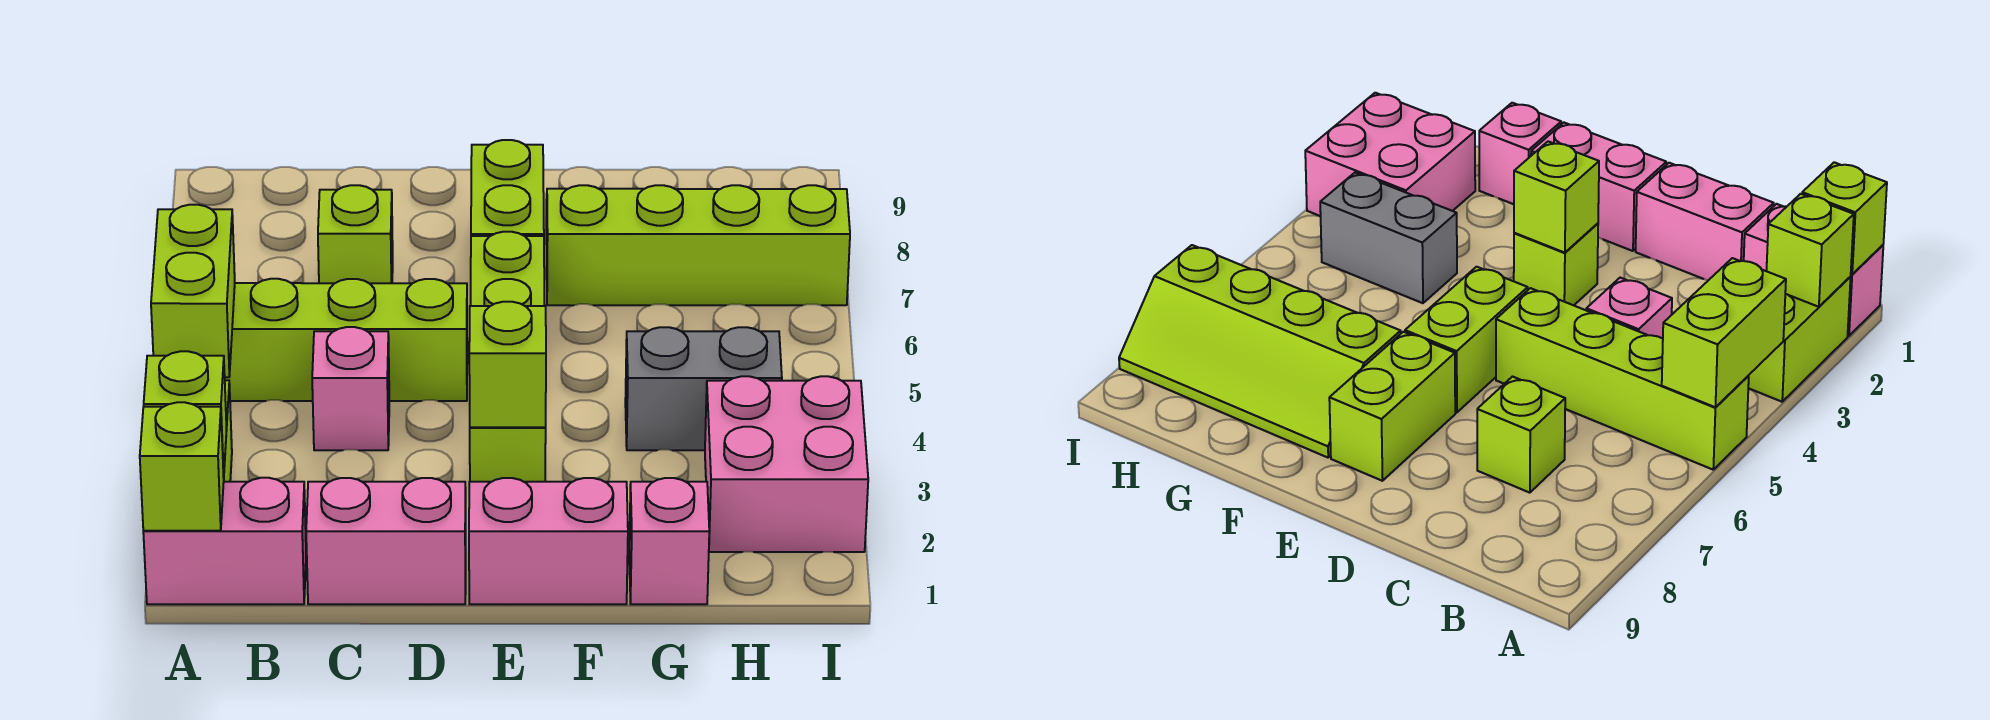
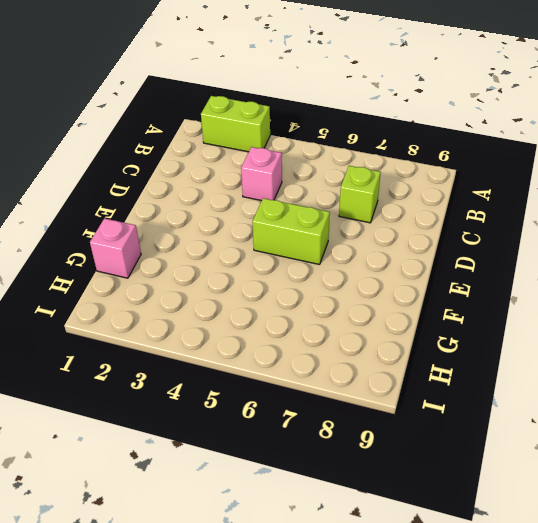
none -> pink brick A1:B1 level 1
none -> lime brick A5:D5 level 1
none -> pink brick C1:D1 level 1

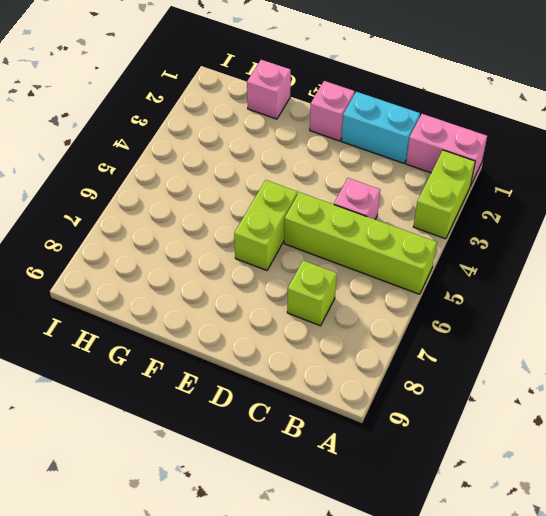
cyan brick C1:D1 level 1 -> pink brick C1:D1 level 1
pink brick E1 level 1 -> pink brick E1:F1 level 1
none -> lime brick E3 level 1
none -> lime brick E7:E8 level 1
none -> lime slope F7:I8 level 1 top 7

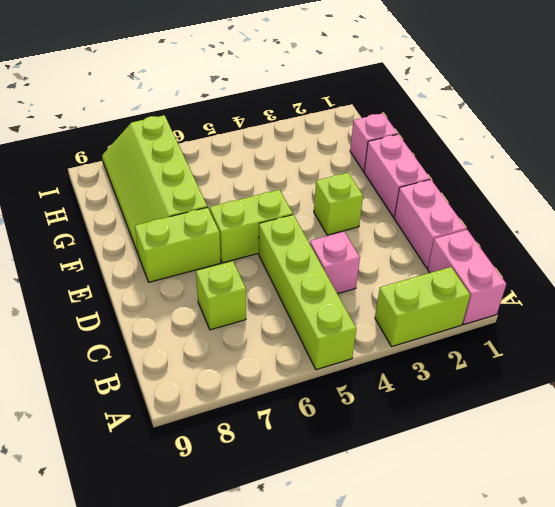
none -> grey brick G4:H4 level 1
none -> pink brick H2:I3 level 1
none -> lime brick A1 level 2

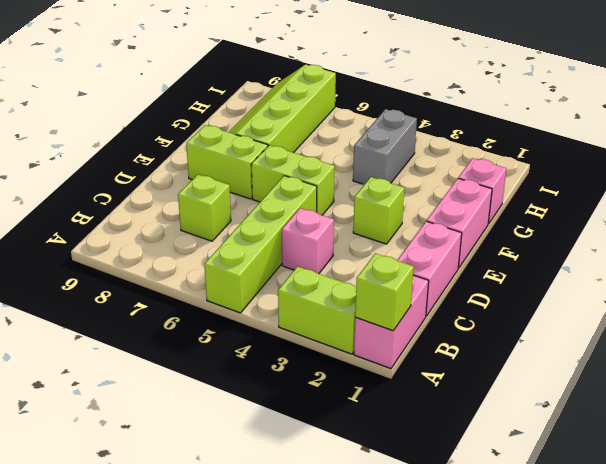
none -> pink brick H2:I3 level 1
none -> lime brick A2 level 2
none -> lime brick A4:A5 level 2

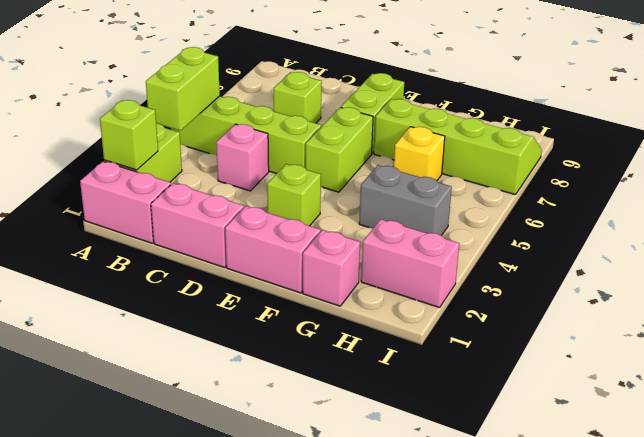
yellow brick G6 level 1 -> none
pink brick H2:I2 level 1 -> pink brick H2:I3 level 1
none -> lime brick A1 level 2
none -> lime brick E3 level 2

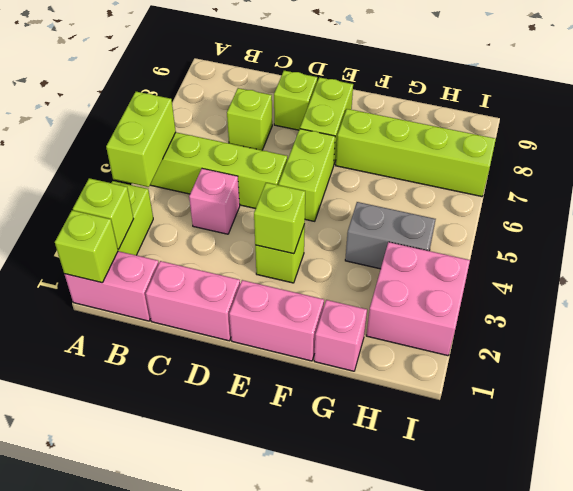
lime brick D8 level 1 -> none

